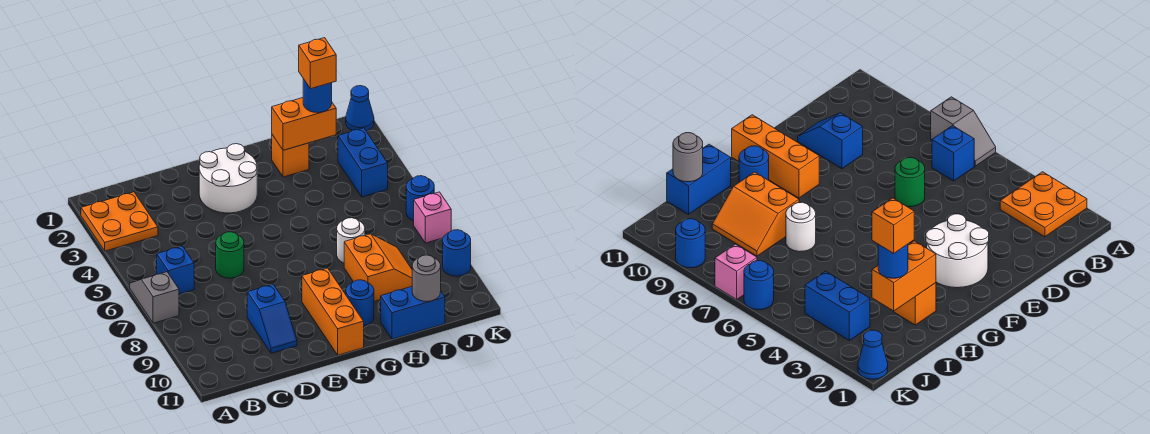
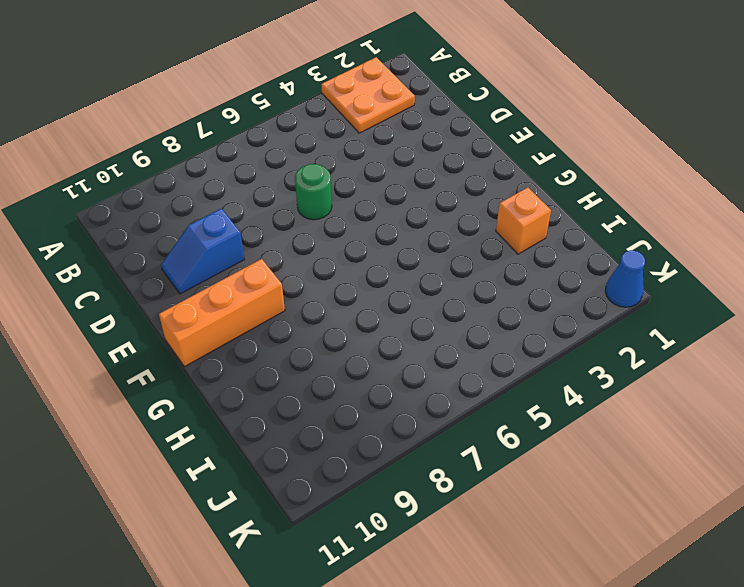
none -> grey slope A6:A7 level 1 top 7
none -> blue brick B6 level 1
none -> white round brick E2:F3 level 1

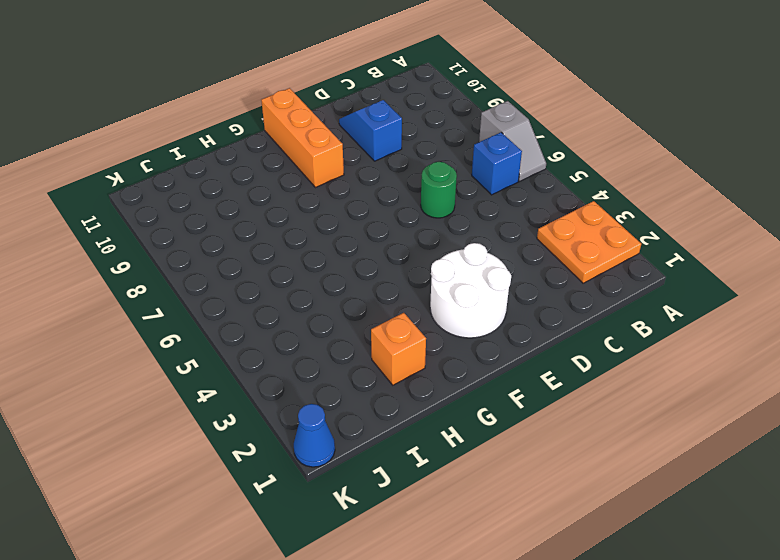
none -> blue round brick G10 level 1
none -> white round brick H7 level 1
none -> orange slope H8:I9 level 1 top H

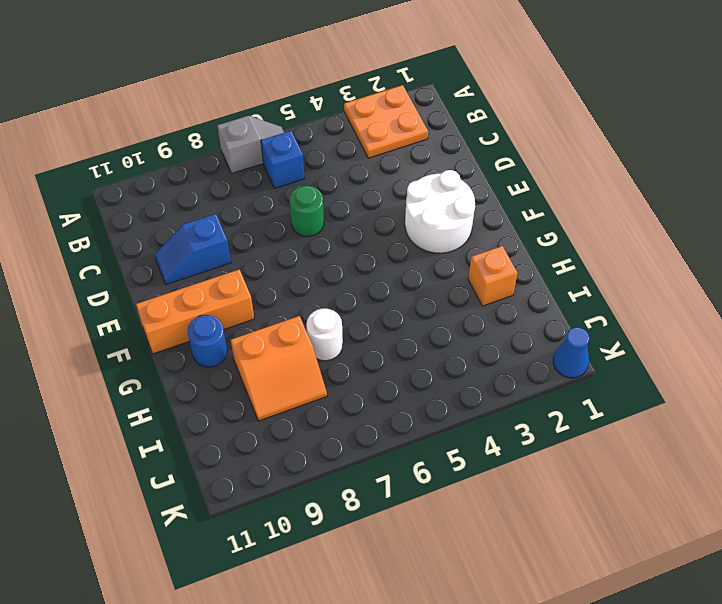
none -> blue brick H11:I11 level 1
none -> blue brick J3:J4 level 1
none -> blue round brick K6 level 1

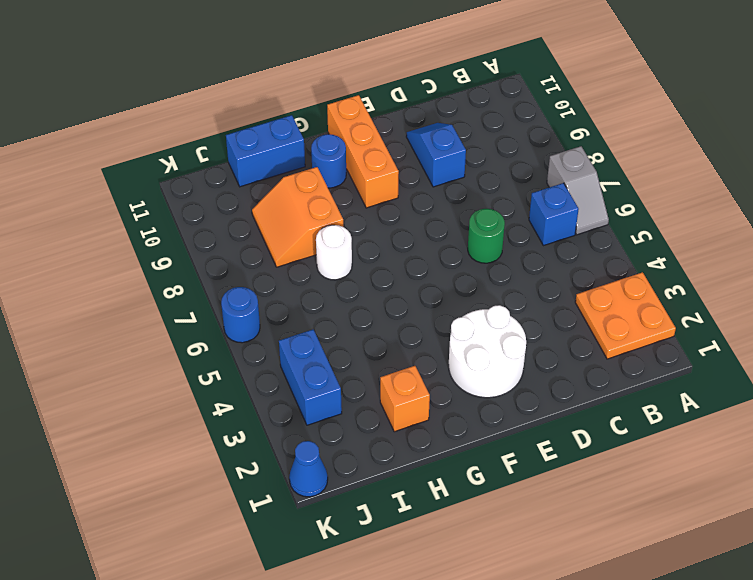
none -> pink brick K7 level 1
none -> blue round brick K9 level 1
none -> orange brick H2:I2 level 2

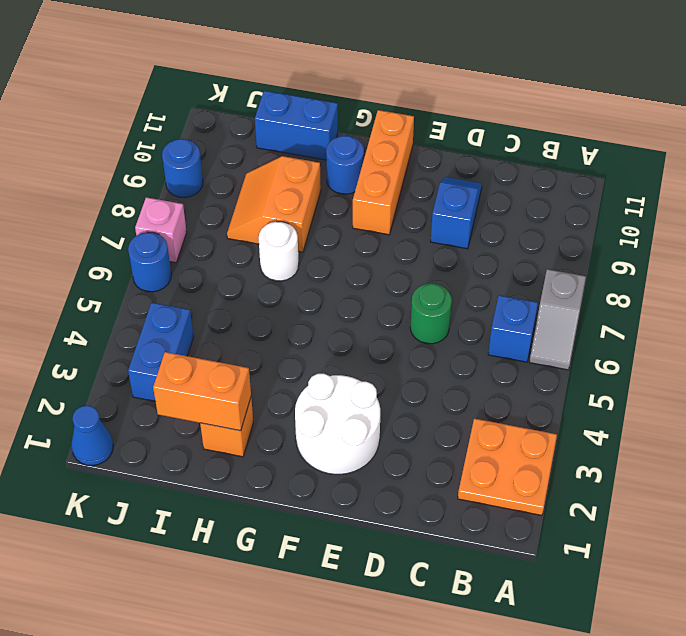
none -> grey round brick I11 level 2
none -> blue round brick I2 level 3
none -> orange brick I2 level 4

